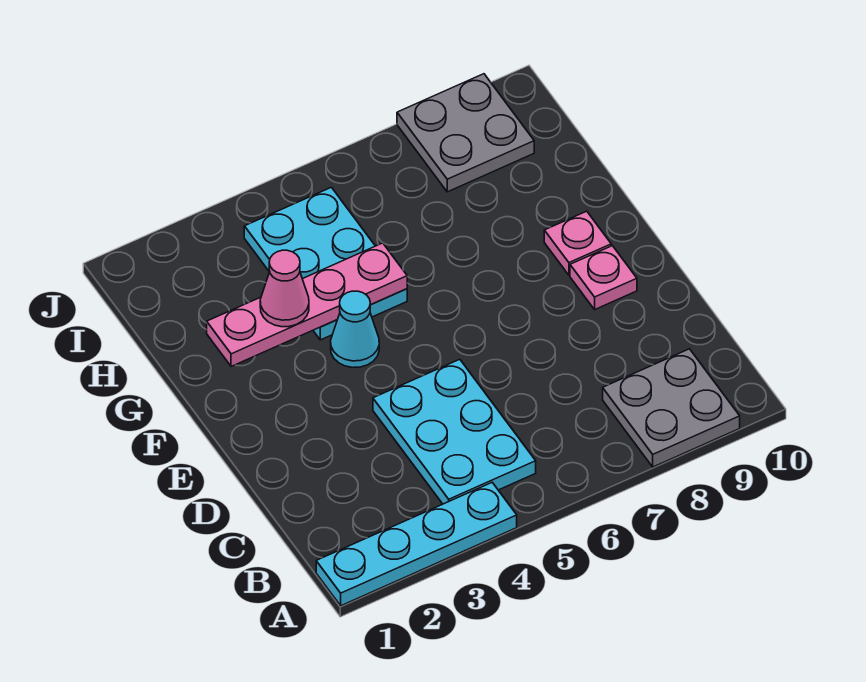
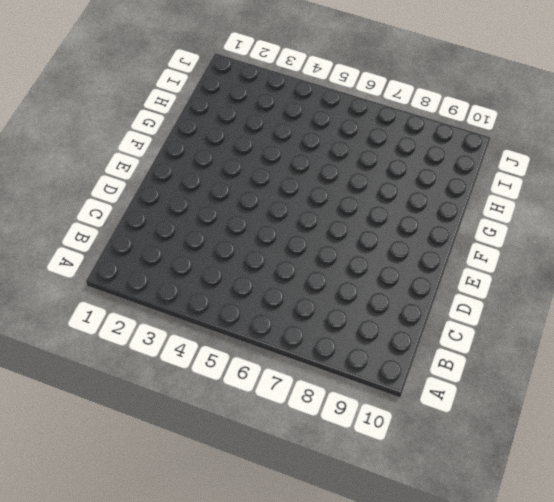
none -> cyan plate A1:A4 level 1
none -> grey plate A8:B9 level 1

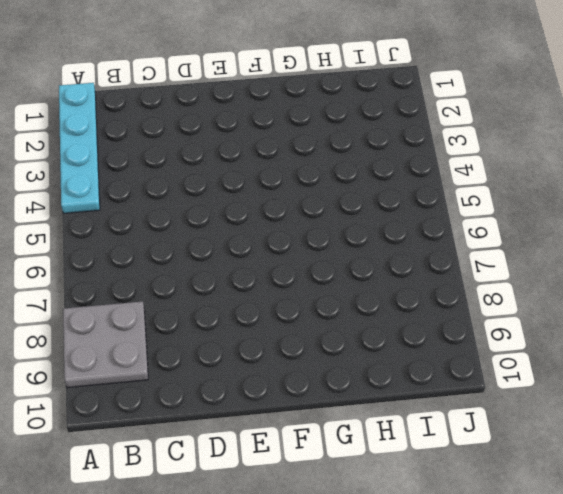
none -> cyan plate B4:D5 level 1
none -> pink plate E9 level 1

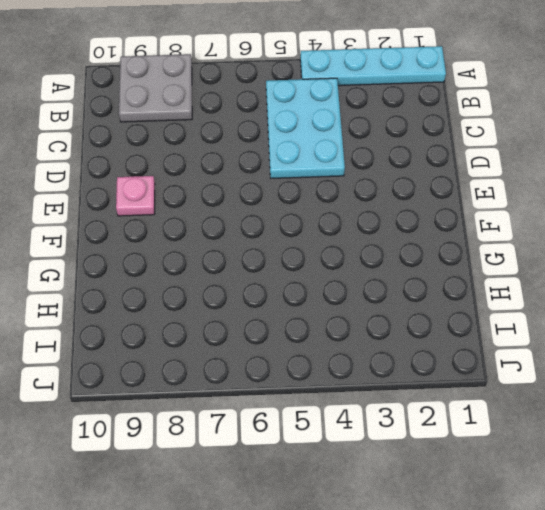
none -> cyan cone F4 level 1
none -> pink plate F9 level 1

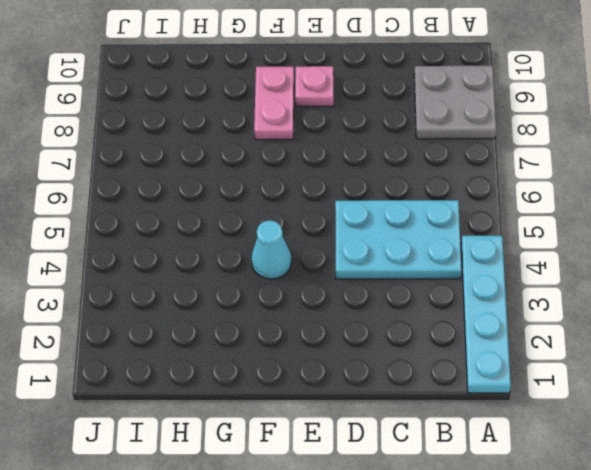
pink plate F8:F9 level 1 -> pink plate F9 level 1
none -> cyan plate G4:I5 level 1
none -> grey plate I8:J9 level 1

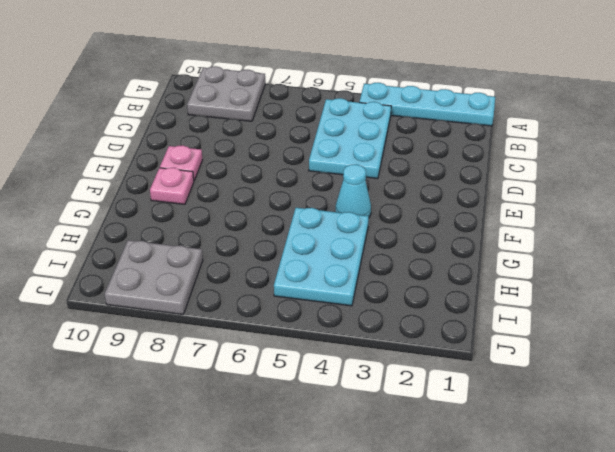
none -> pink plate G2:G5 level 2
none -> pink cone G3 level 3

